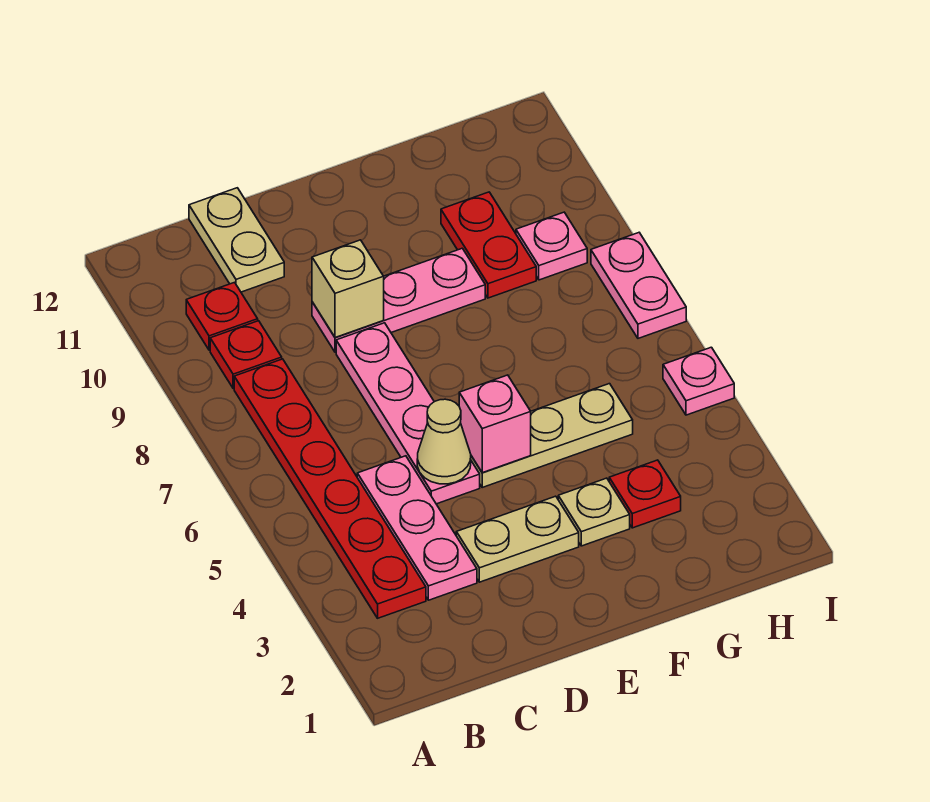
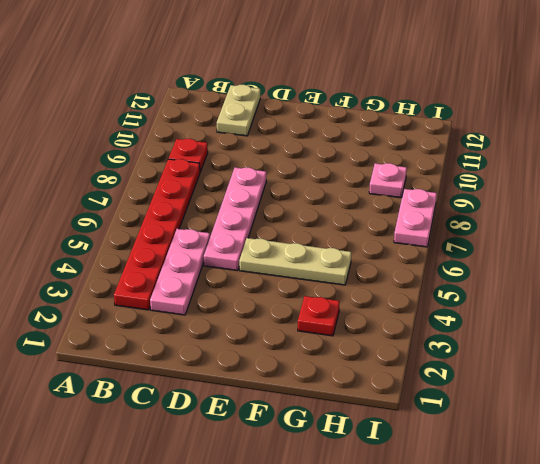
none -> red plate B10 level 1
none -> tan plate D3:E3 level 1
none -> pink plate D9:F9 level 1

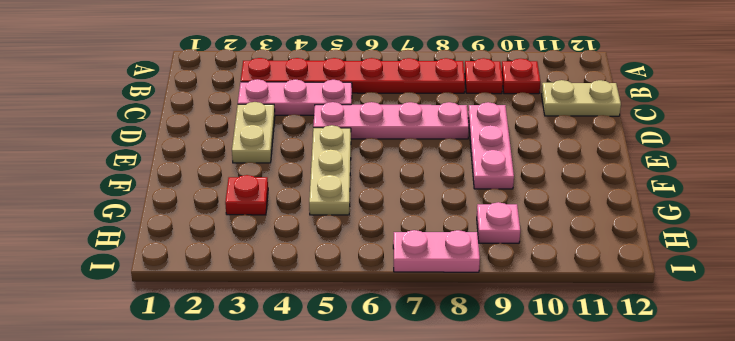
none -> tan plate F3 level 1
none -> red plate G9:G10 level 1
none -> pink plate I5 level 1

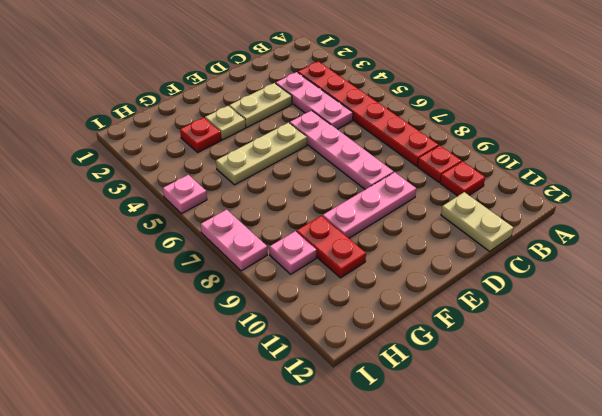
none -> tan cone D5 level 2
none -> tan brick D9 level 2
none -> pink brick E5 level 2

